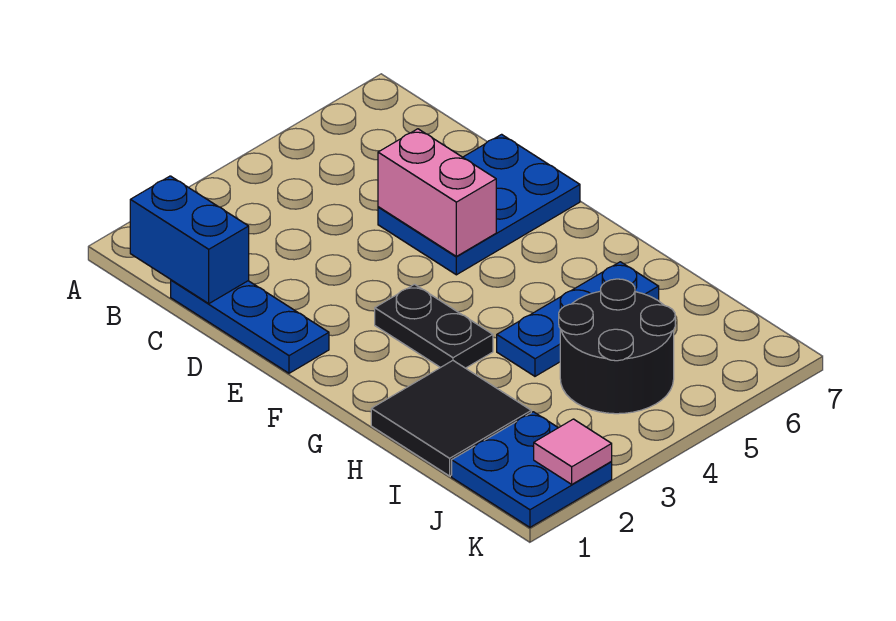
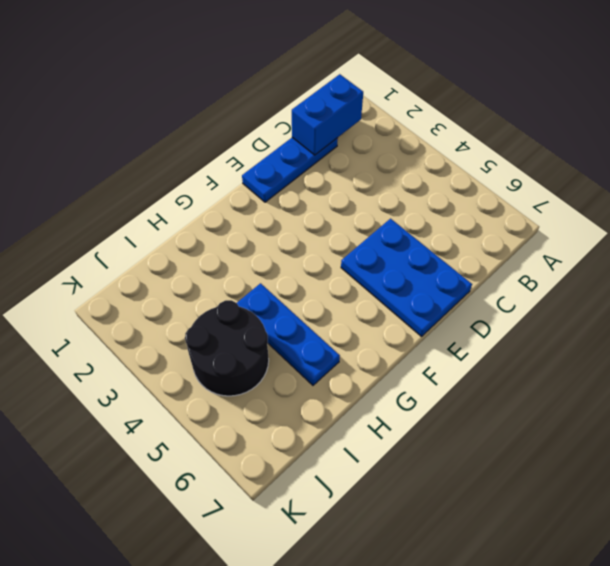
none -> black plate F3:G3 level 1
none -> black tile H1:I2 level 1

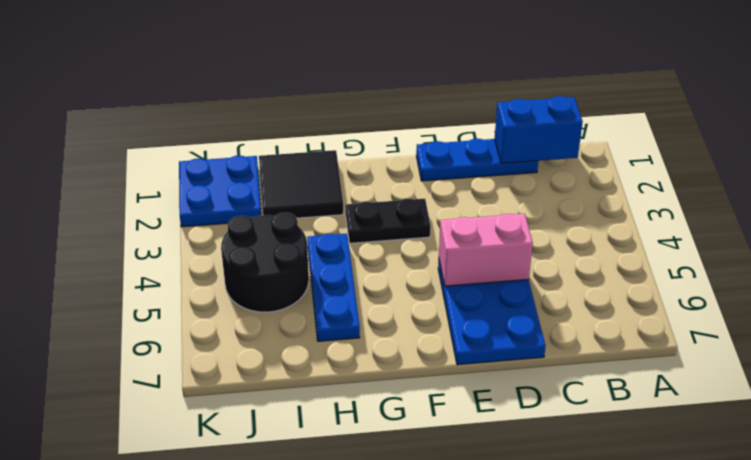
none -> pink tile K2 level 2

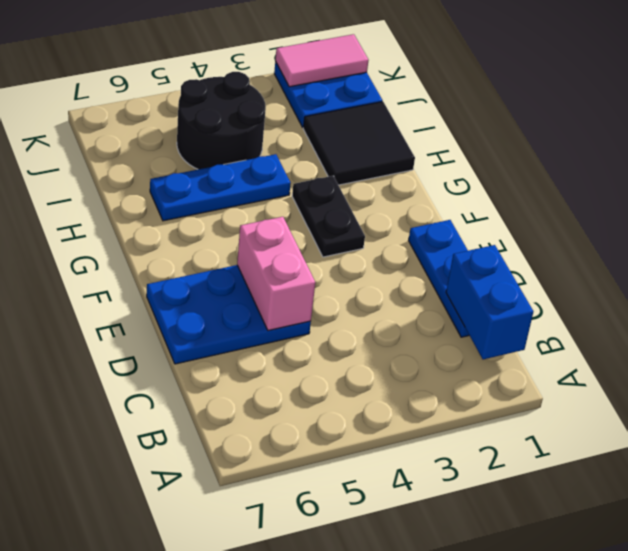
pink tile K1:K2 level 2 -> pink tile K2 level 2

